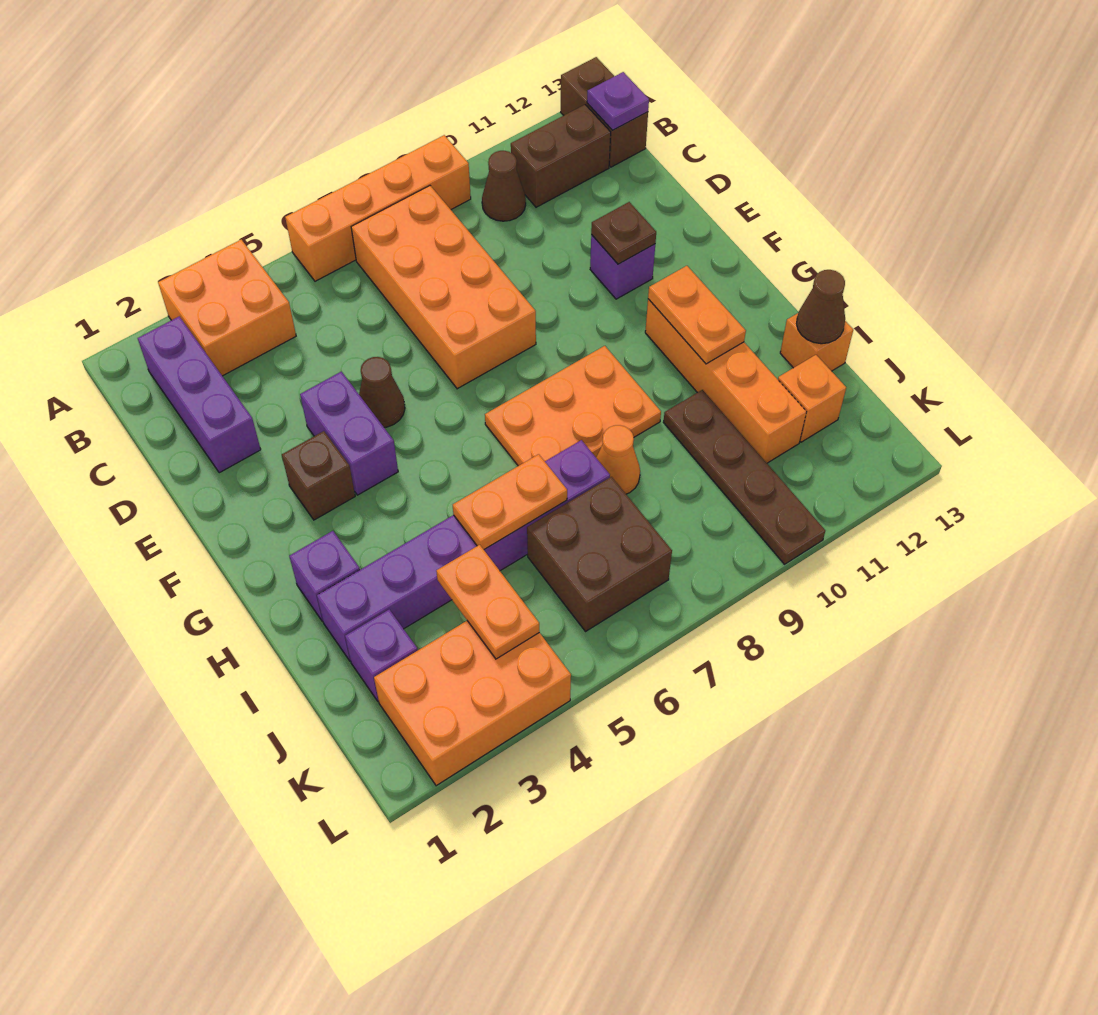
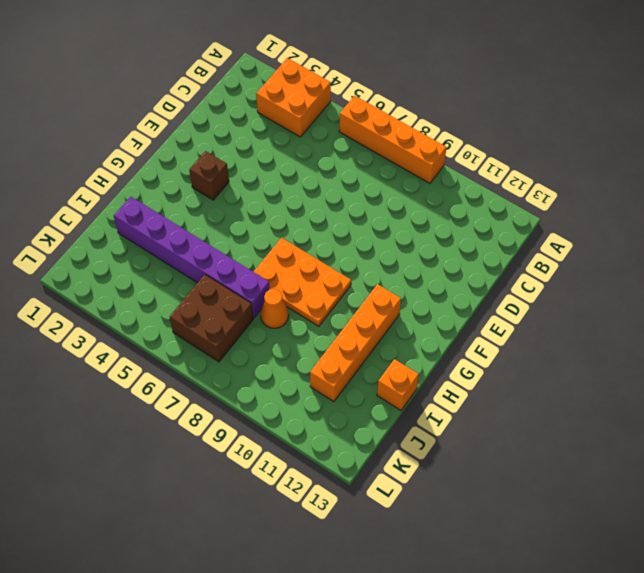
none -> brown brick A13:B13 level 1
none -> purple brick B2:D2 level 1
none -> orange brick B7:E8 level 1

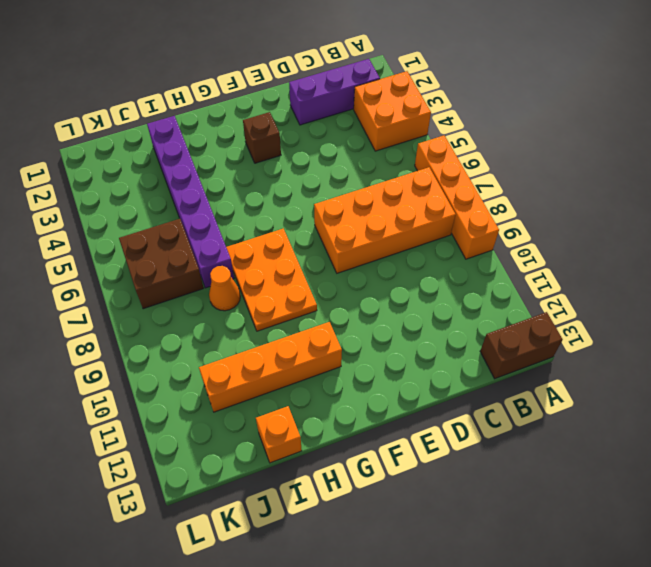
none -> brown cone B10 level 1
none -> brown brick B11:B12 level 1
none -> purple brick E4:F4 level 1

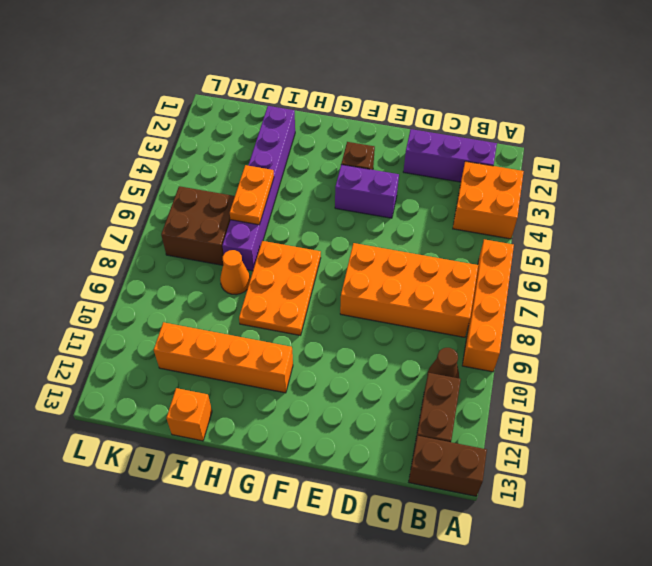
none -> brown cone E5 level 1
none -> purple brick E11 level 1
none -> purple brick H2 level 1

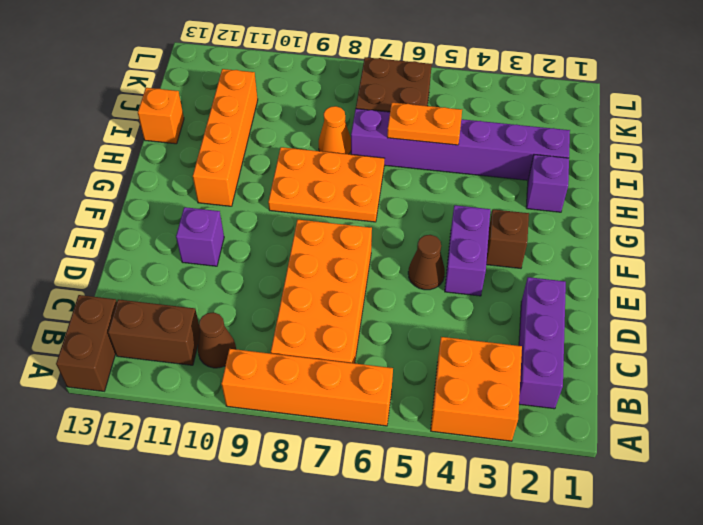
none -> brown plate I10:L10 level 1
none -> purple brick J2 level 1
none -> orange brick J12 level 1

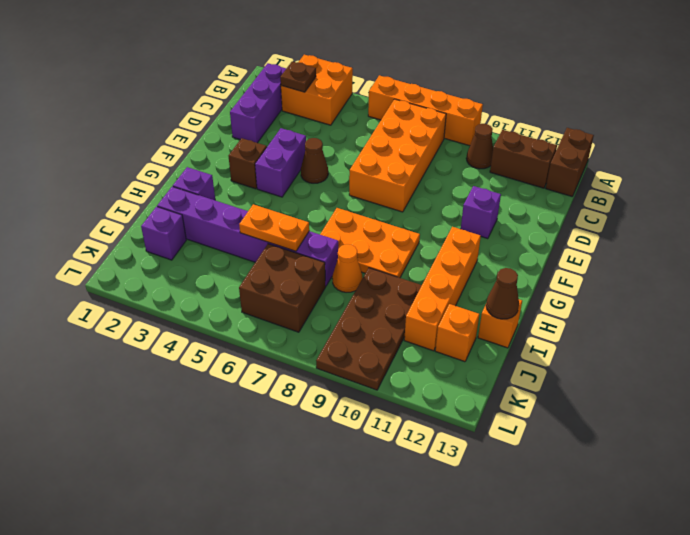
brown plate B3 level 2 -> brown plate E11 level 2
brown plate I9:L10 level 1 -> brown plate I10:L10 level 1
none -> orange brick K2:L4 level 1
none -> purple plate B13 level 2
none -> orange plate G11:H11 level 2

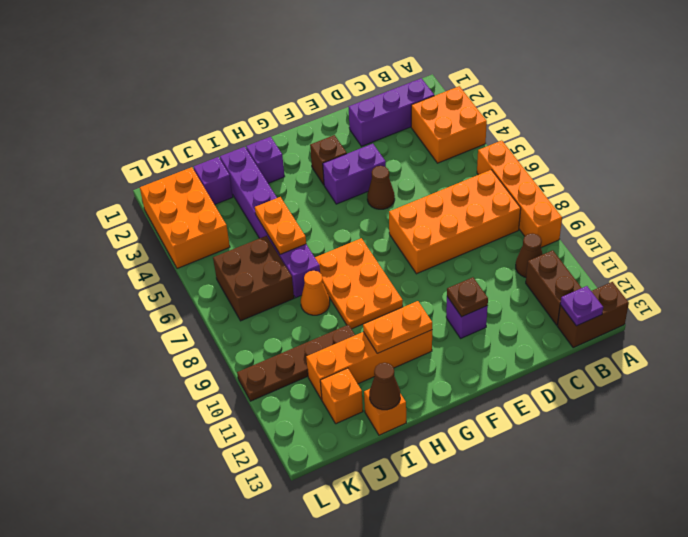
none -> orange plate J4:K4 level 2

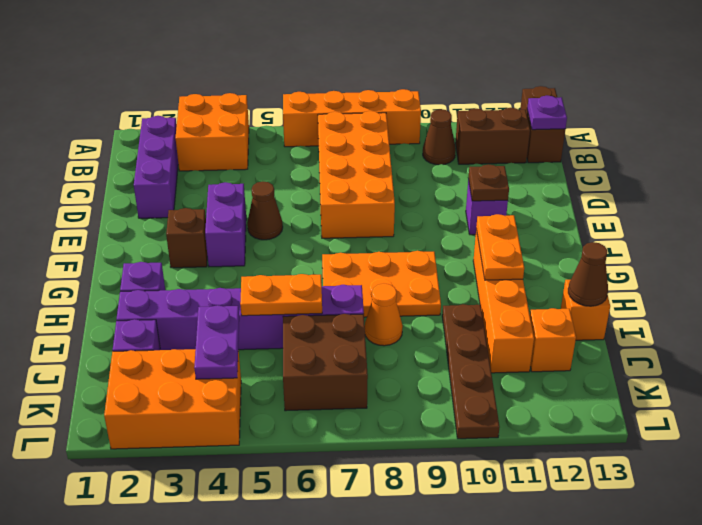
purple plate J4:K4 level 2 -> orange plate J4:K4 level 2

